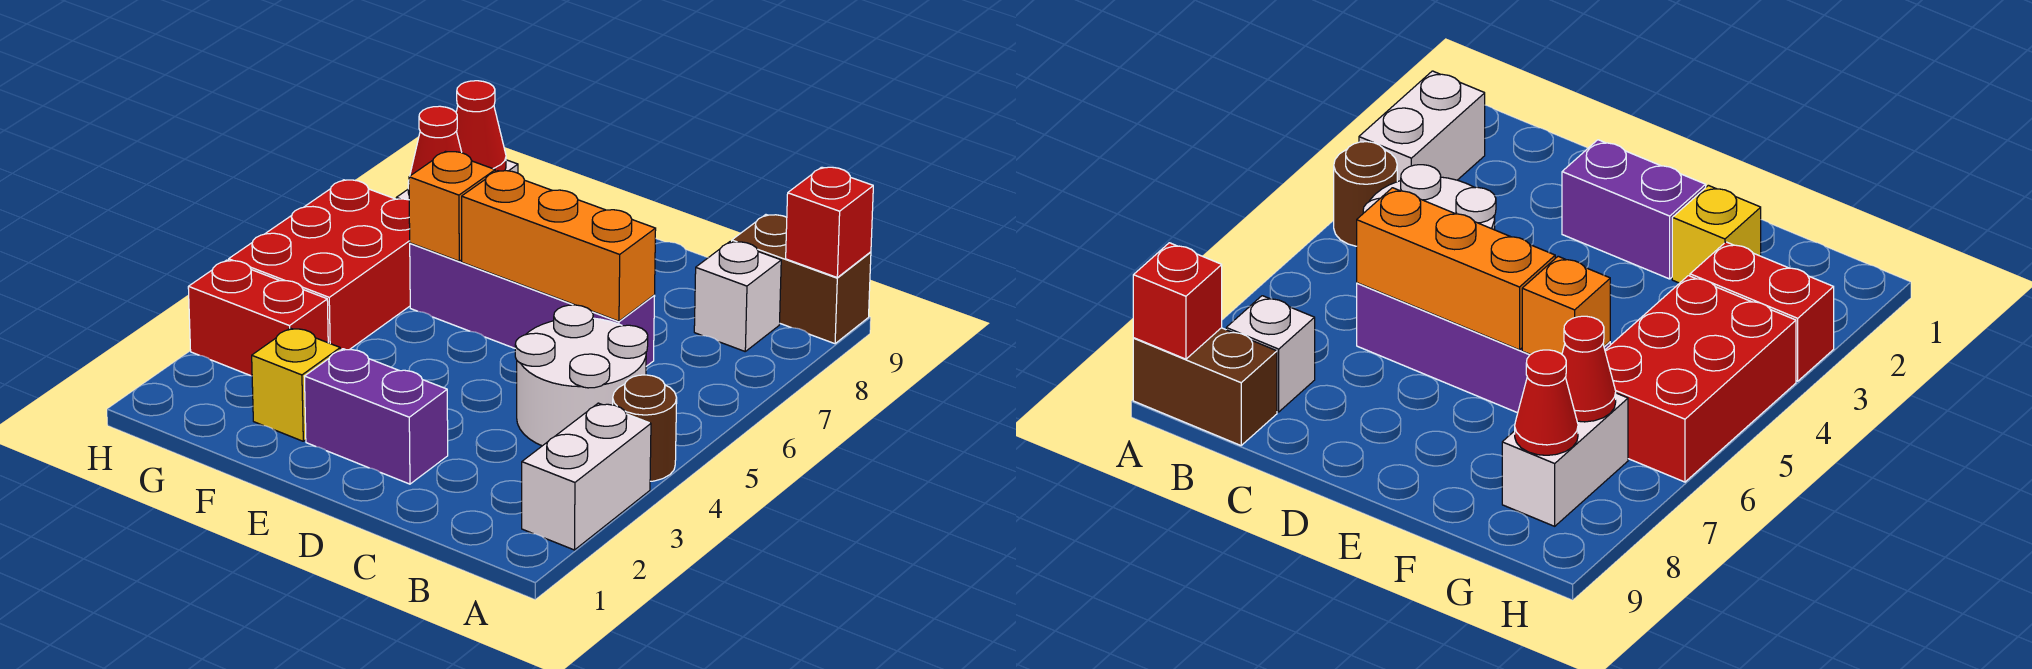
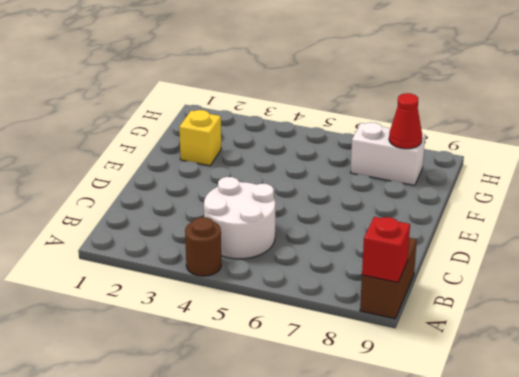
none -> white brick A2:A3 level 1
none -> white brick B8 level 1
none -> purple brick C6:F6 level 1

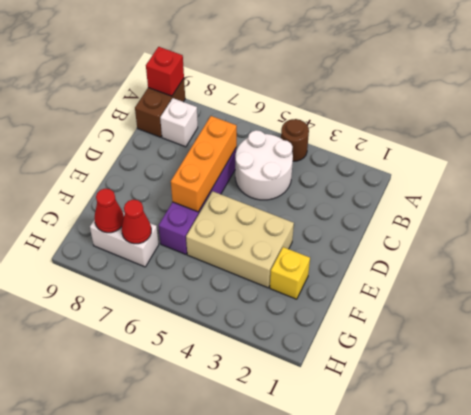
tan brick E3:F5 level 1 -> none
none -> white brick A2:A3 level 1
none -> purple brick D2:E2 level 1
none -> red brick G3:H3 level 1

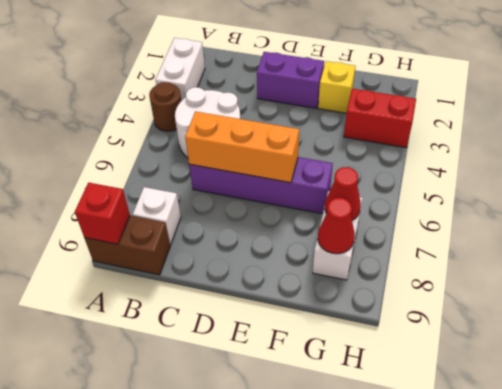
none -> red brick G4:H6 level 1
none -> orange brick F6 level 2

